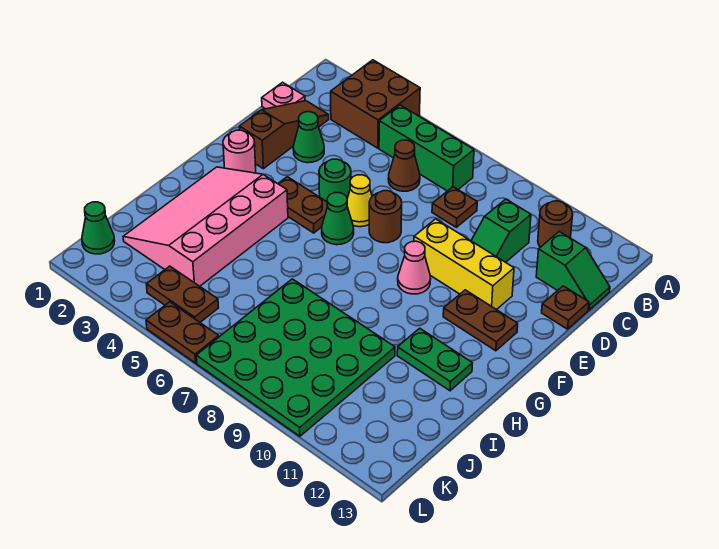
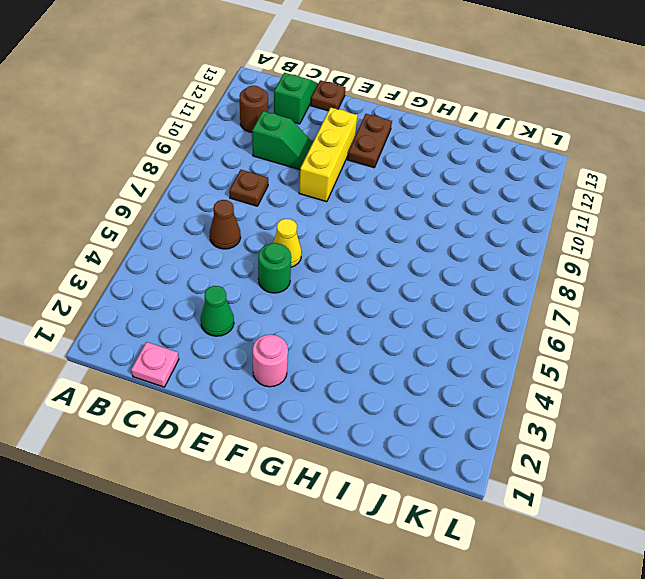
none -> brown brick A3:B4 level 1
none -> green brick B5:B7 level 1
none -> brown slope C2:E2 level 1 top E

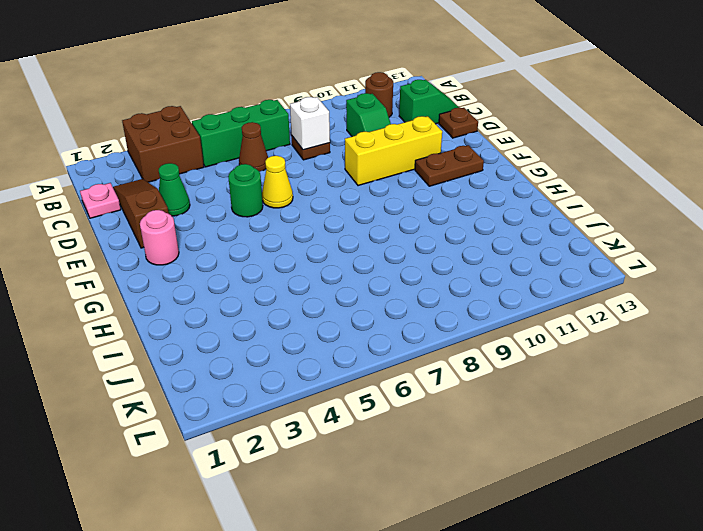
white brick C8 level 2 -> none
none -> brown round brick E7 level 1
none -> brown plate F4:F5 level 1
none -> green cone F6 level 1

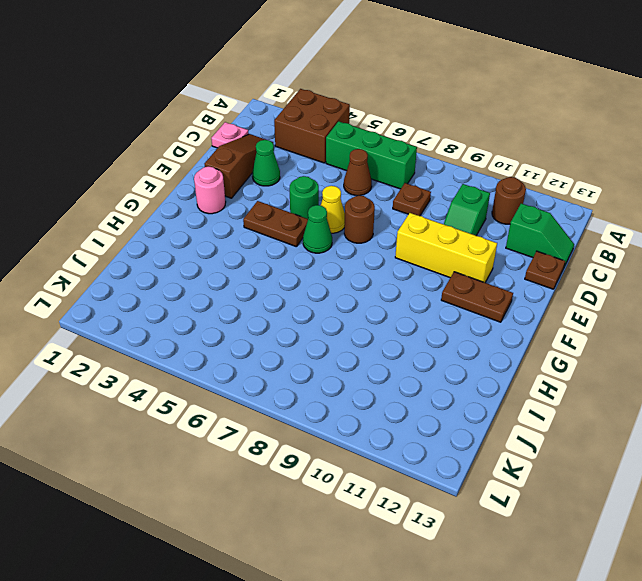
none -> pink cone F9 level 1
none -> pink slope G2:J4 level 1 top 4
none -> green plate H11:H12 level 1

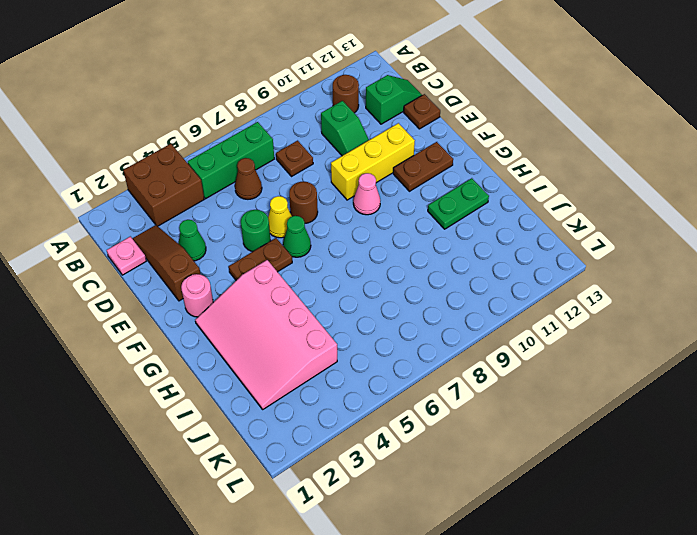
none -> green plate I7:L10 level 1
none -> green cone K1 level 1
none -> brown plate K4:K5 level 1

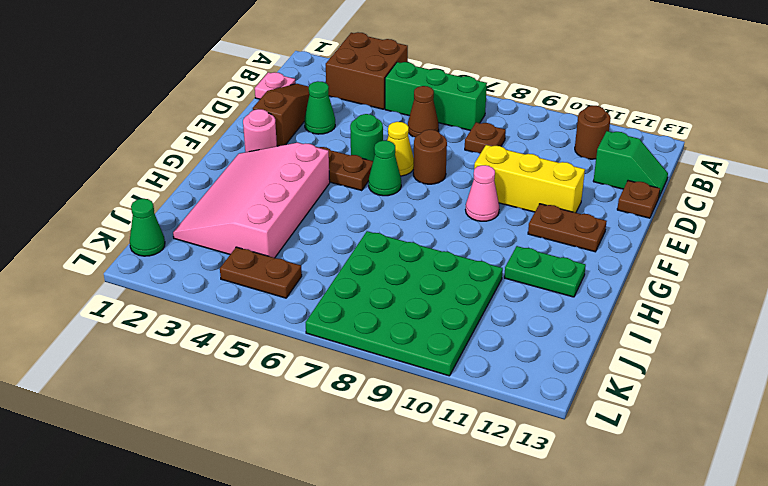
none -> green slope C10:D10 level 1 top C
none -> brown plate L5:L6 level 1

